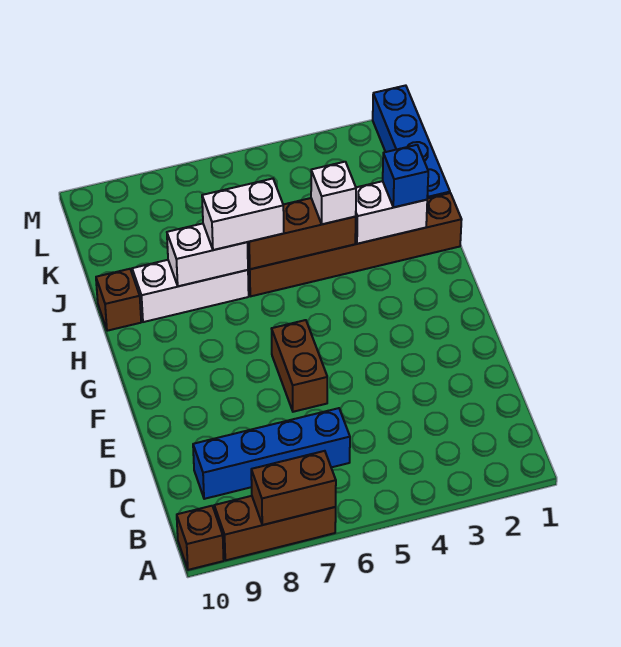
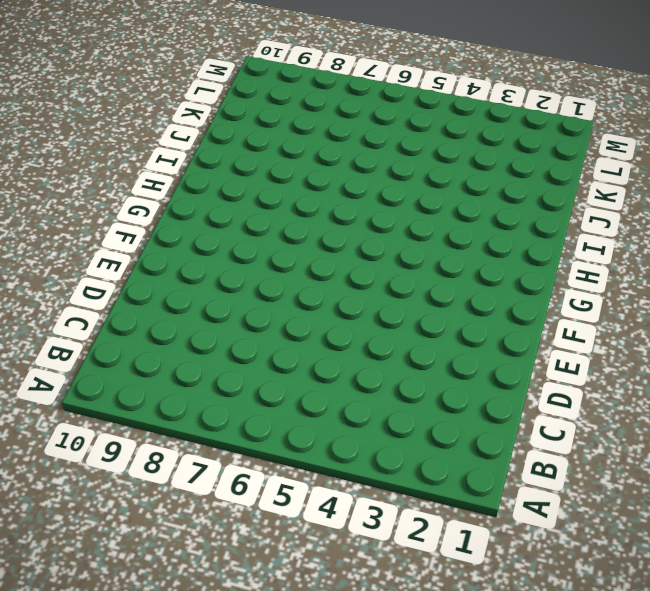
none -> brown brick A7:A9 level 1
none -> brown brick A10 level 1
none -> blue brick C6:C9 level 1

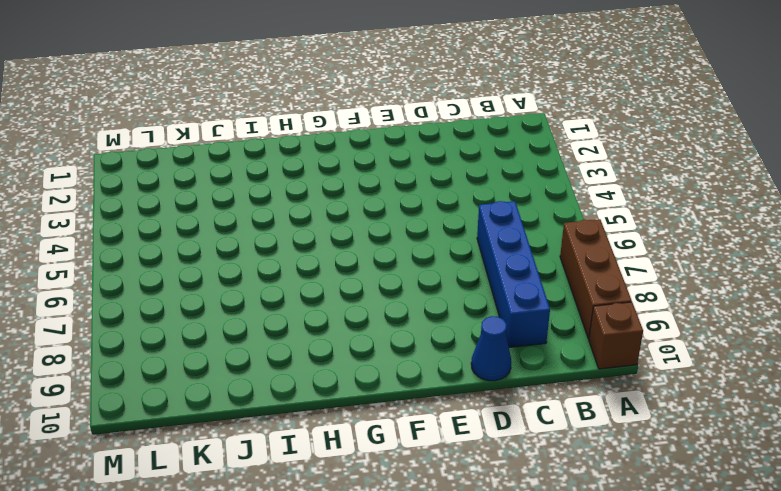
blue cone D10 level 1 -> none
none -> brown brick E6:F6 level 1
none -> brown brick I1:I6 level 1
none -> white brick I7:I9 level 1

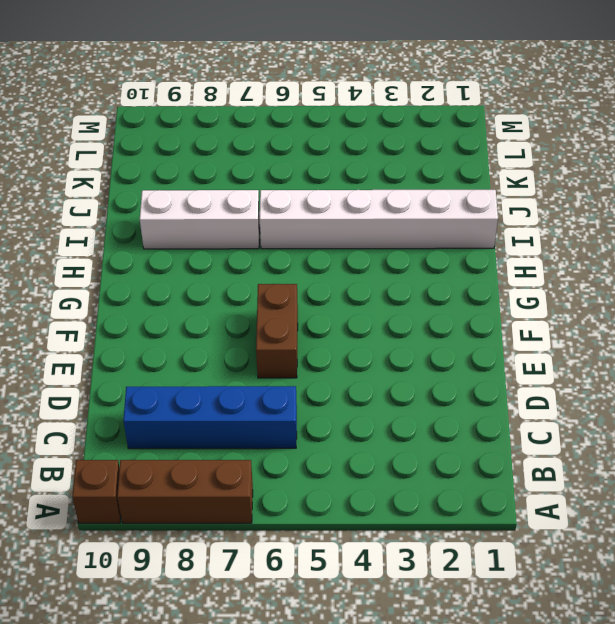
white brick I1:I6 level 1 -> brown brick I1:I6 level 1
none -> brown brick I10 level 1
none -> blue brick J1:M1 level 1
none -> brown brick A7:A8 level 2

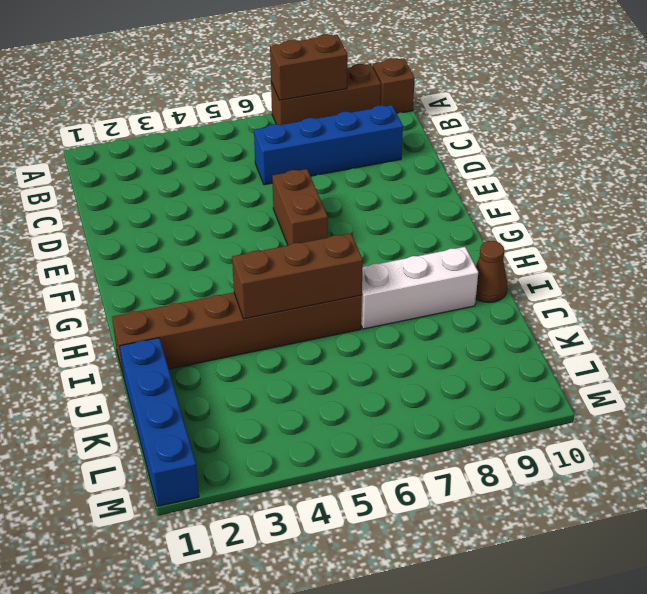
brown cone I10 level 1 -> brown brick I10 level 1
none -> white brick I2:I3 level 2
none -> white brick I7:I8 level 2
none -> blue brick I2 level 3

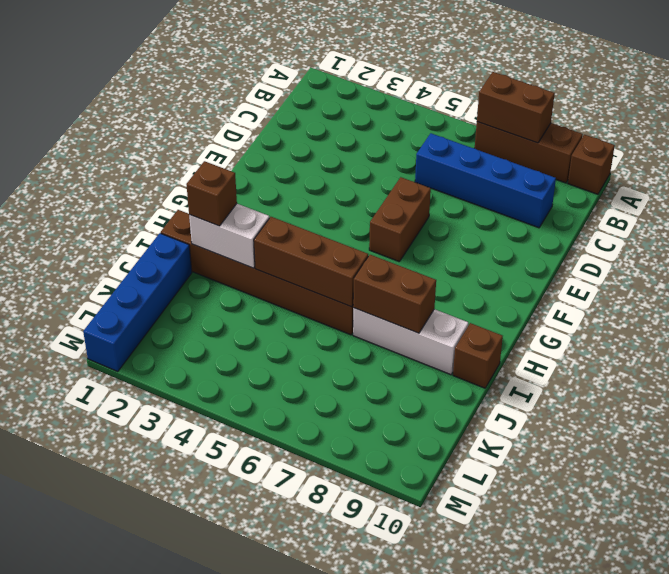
brown brick I2 level 3 -> blue brick I2 level 3
brown brick I7:I8 level 2 -> white brick I7:I8 level 2
none -> white brick I4 level 3
none -> white brick I6:I7 level 3

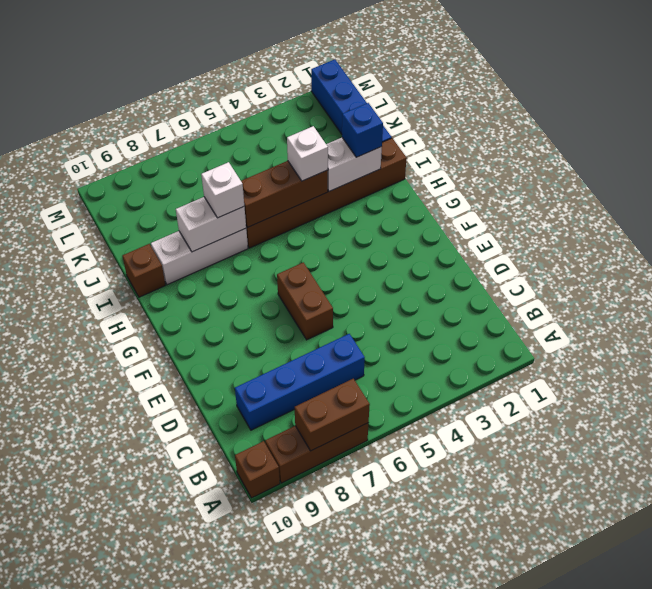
white brick I7 level 3 -> white brick I6:I7 level 3

